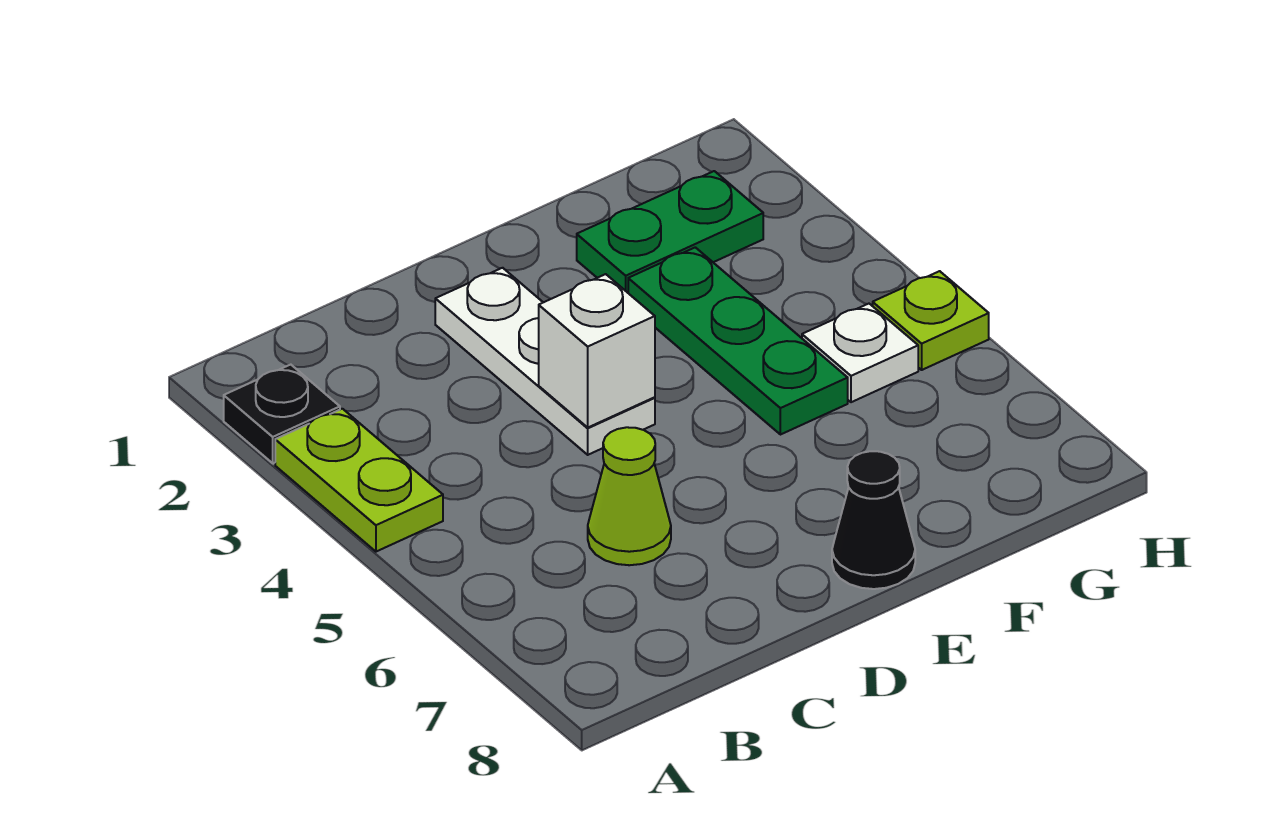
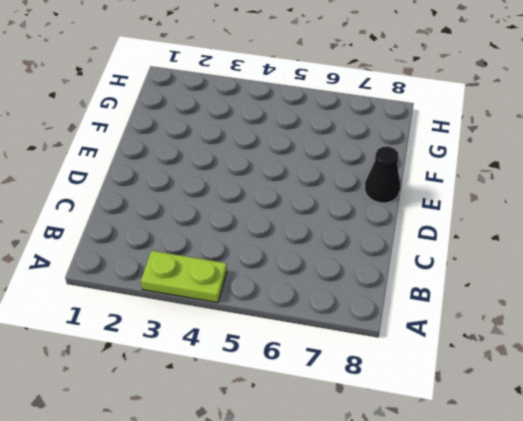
none -> black plate A2 level 1
none -> lime cone C6 level 1

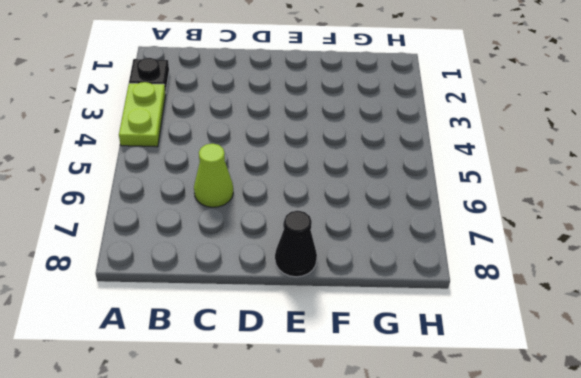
none -> white plate D2:D4 level 1
none -> green plate F2:G2 level 1

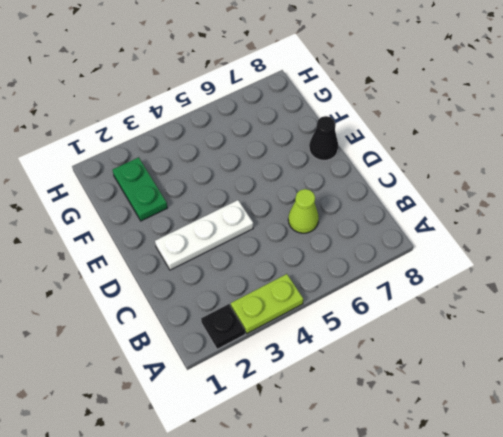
none -> green plate F3:F5 level 1
none -> white plate G5 level 1

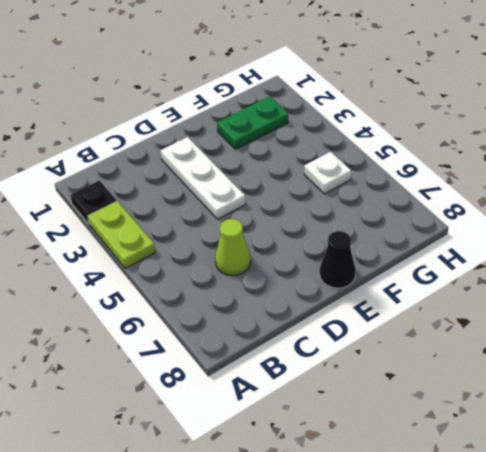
none -> green plate F3:F5 level 1
none -> lime plate H5 level 1

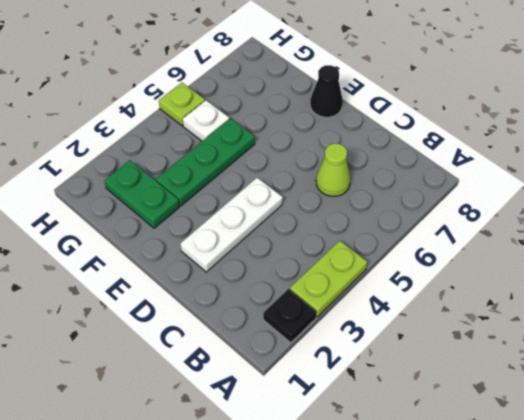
none -> white brick D4 level 2

